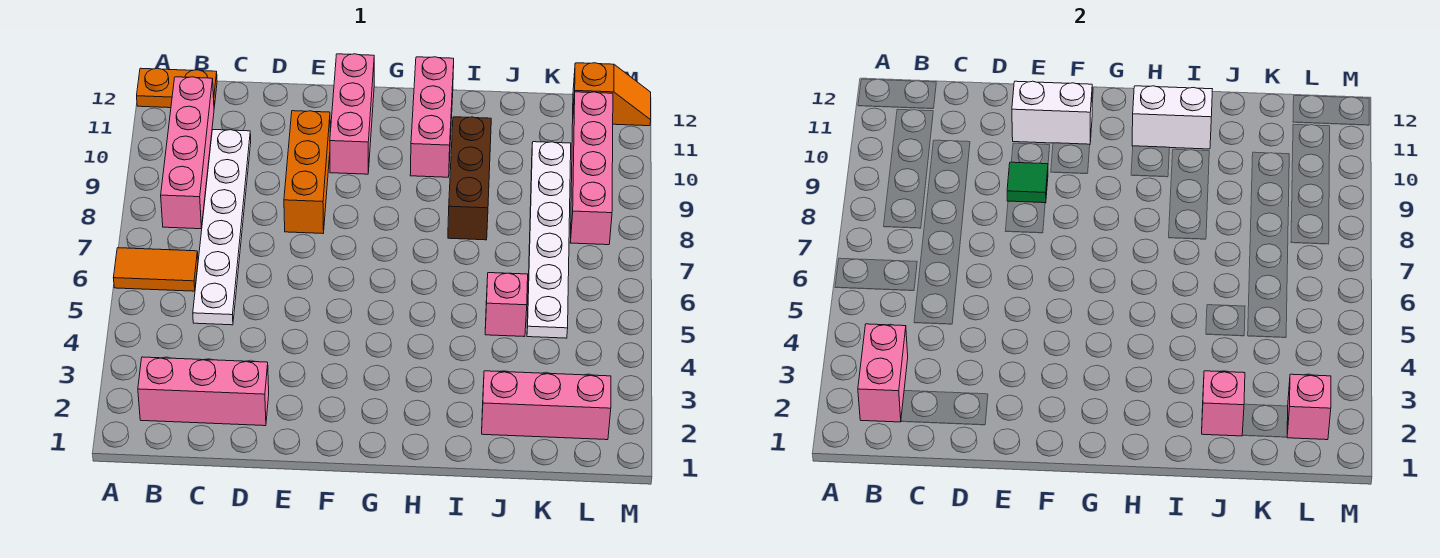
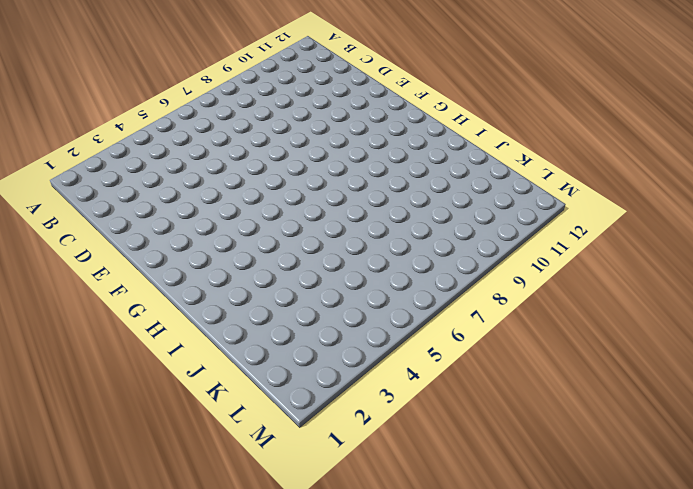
none -> orange tile A6:B6 level 1
none -> orange plate A12:B12 level 1
none -> pink brick B2:D2 level 1

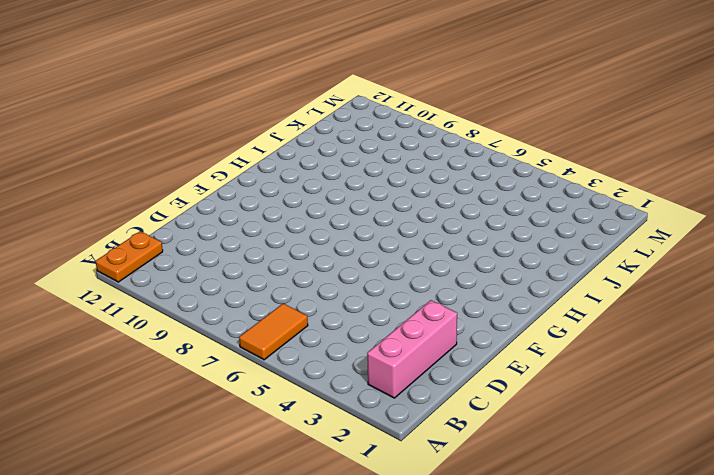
none -> pink brick B8:B11 level 1
none -> white plate C5:C10 level 1
none -> orange brick E8:E10 level 1

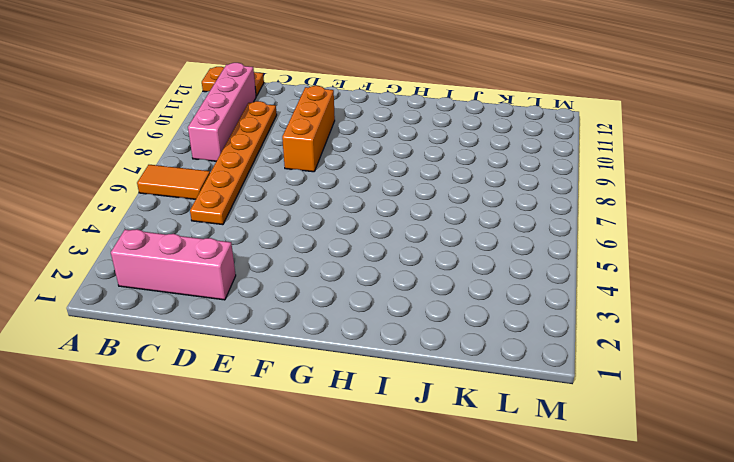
orange plate C5:C10 level 1 -> white plate C5:C10 level 1
none -> pink brick F10:F12 level 1
none -> pink brick H10:H12 level 1
none -> brown brick I8:I10 level 1

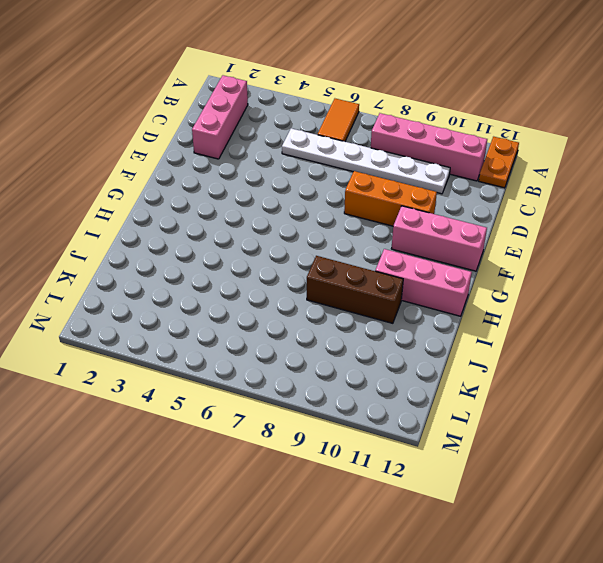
none -> pink brick J2:L2 level 1
none -> pink brick J5 level 1
none -> white plate K5:K10 level 1

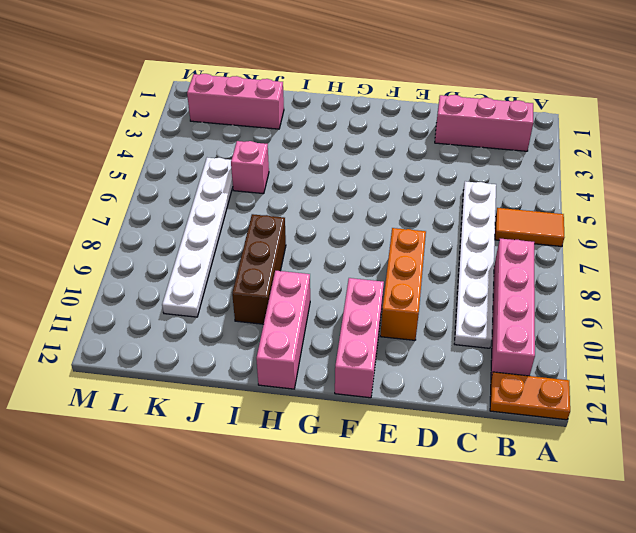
none -> pink brick L8:L11 level 1
none -> orange slope L12:M12 level 1 top L
none -> pink brick B2:B3 level 2

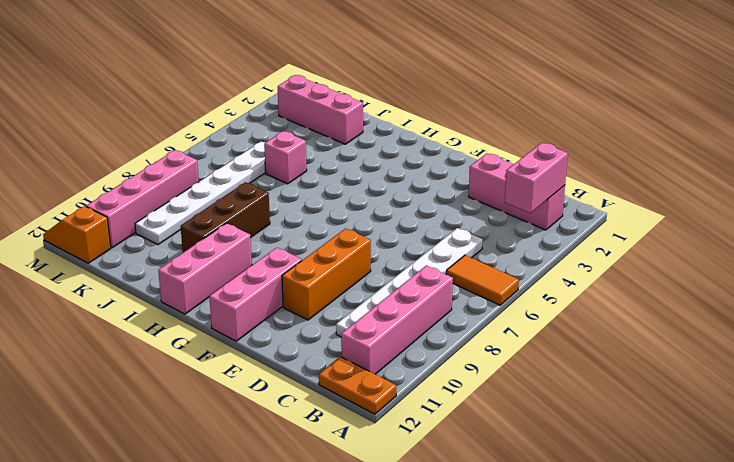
none -> green tile E9 level 2
none -> white brick E11:F11 level 2
none -> white brick H11:I11 level 2

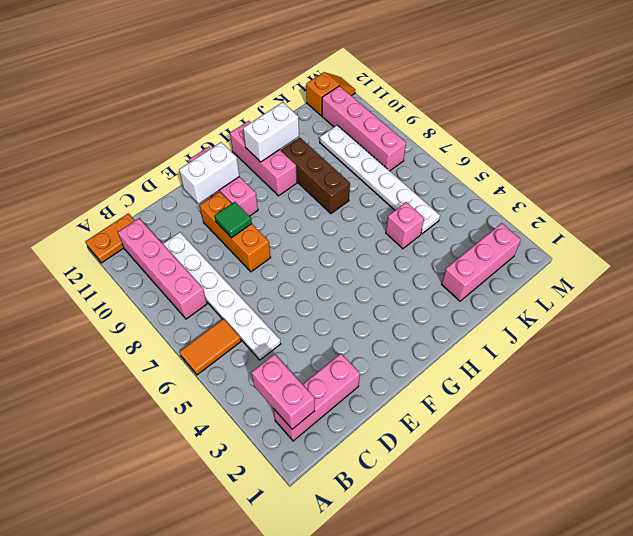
none -> pink brick J2 level 2
none -> pink brick L2 level 2

